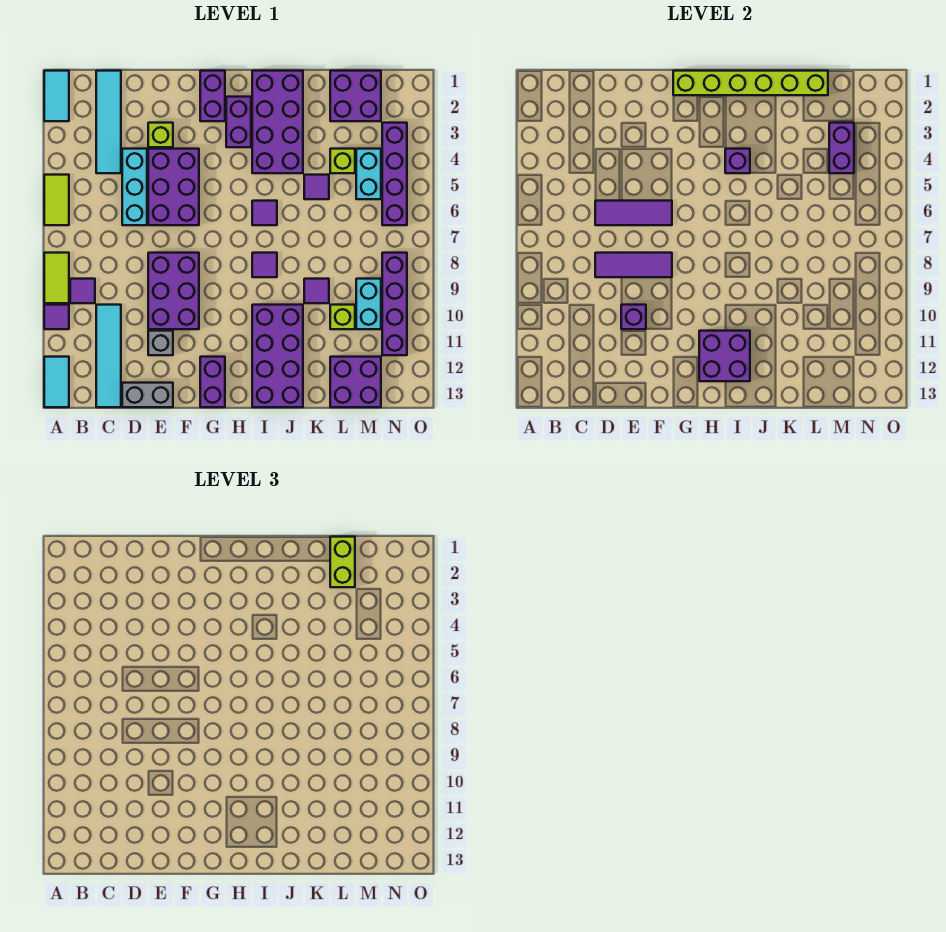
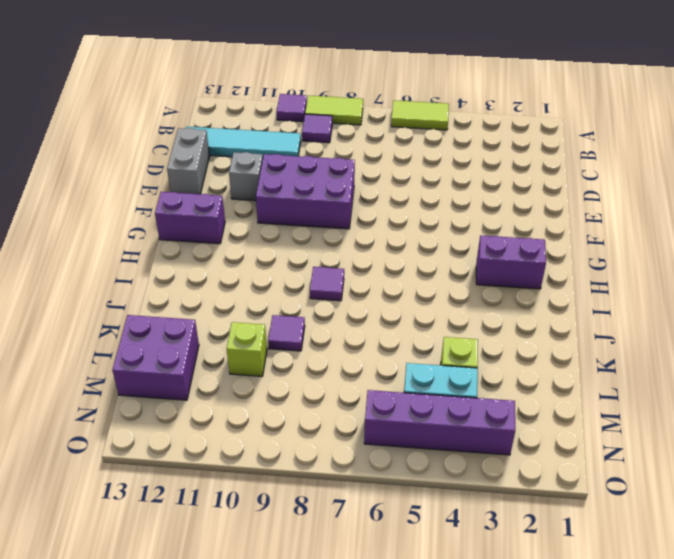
none -> cyan tile A1:A2 level 1
none -> cyan tile A12:A13 level 1
none -> cyan tile C1:C4 level 1
none -> cyan brick D4:D6 level 1

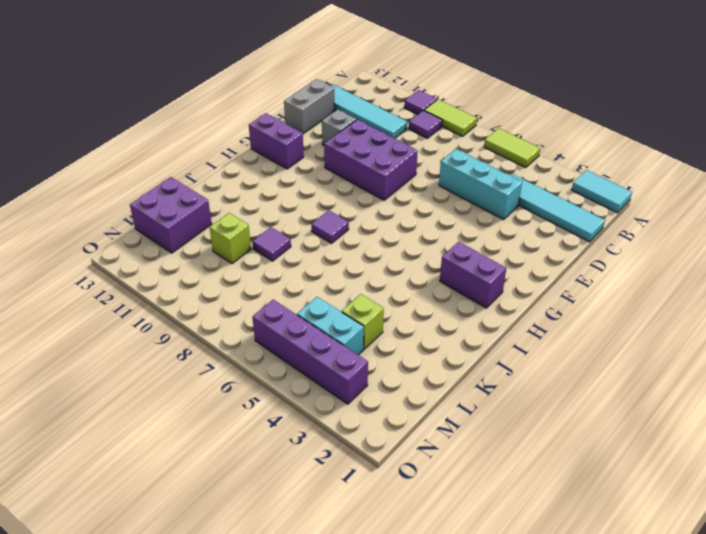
none -> cyan tile A12:A13 level 1
none -> lime brick E3 level 1
none -> purple brick E4:F6 level 1
none -> purple brick G1:G2 level 1

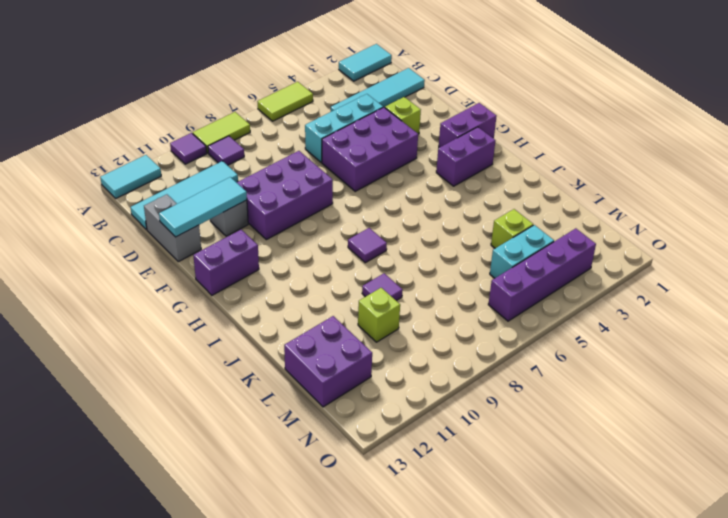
cyan tile E11:E13 level 2 -> none
none -> purple brick I1:J4 level 1
none -> purple tile I6 level 1
none -> purple brick I10:J13 level 1
none -> purple tile K5 level 1

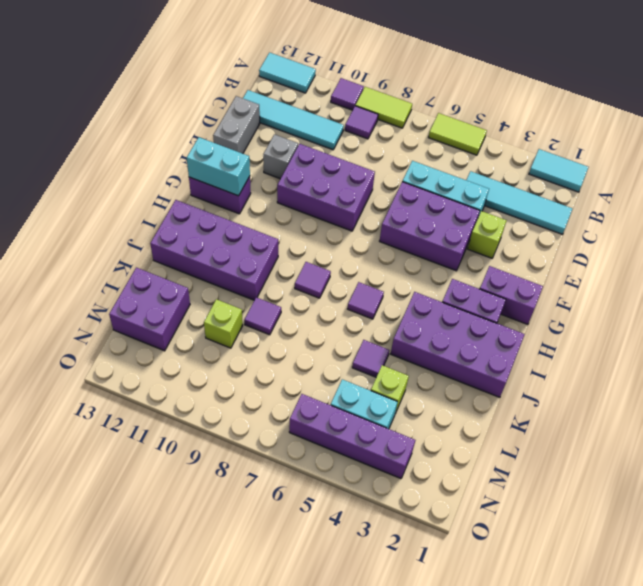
cyan brick G12:G13 level 2 -> cyan brick M9:M10 level 1
none -> purple brick L1:M2 level 1
none -> purple brick N8:N11 level 1
none -> purple tile D6:F6 level 2
none -> purple tile D8:F8 level 2

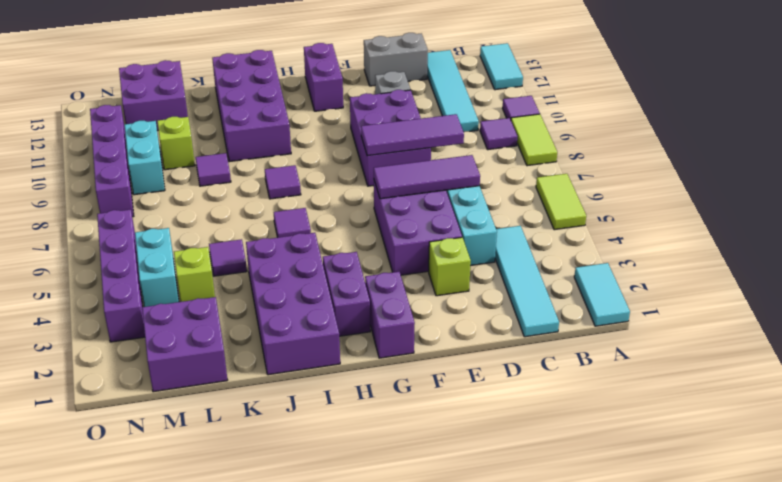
none -> purple brick E10 level 2
none -> lime brick G1:L1 level 2
none -> purple brick H11:I12 level 2
none -> purple brick I4 level 2

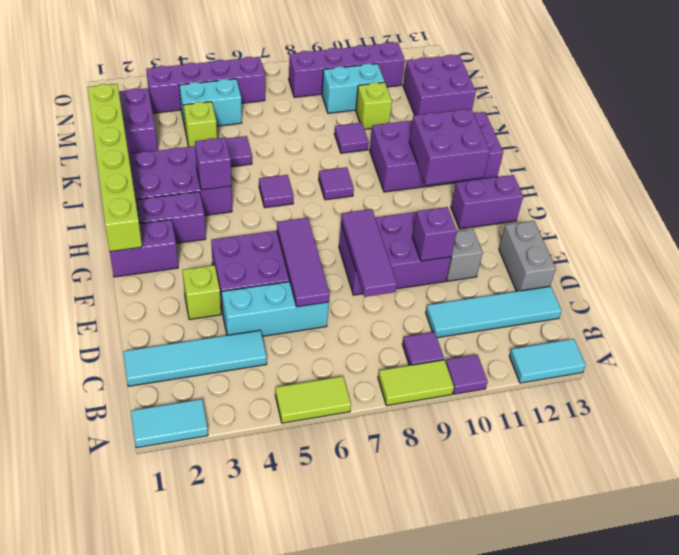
none -> purple brick M3:M4 level 2
none -> lime brick L1:L2 level 3

